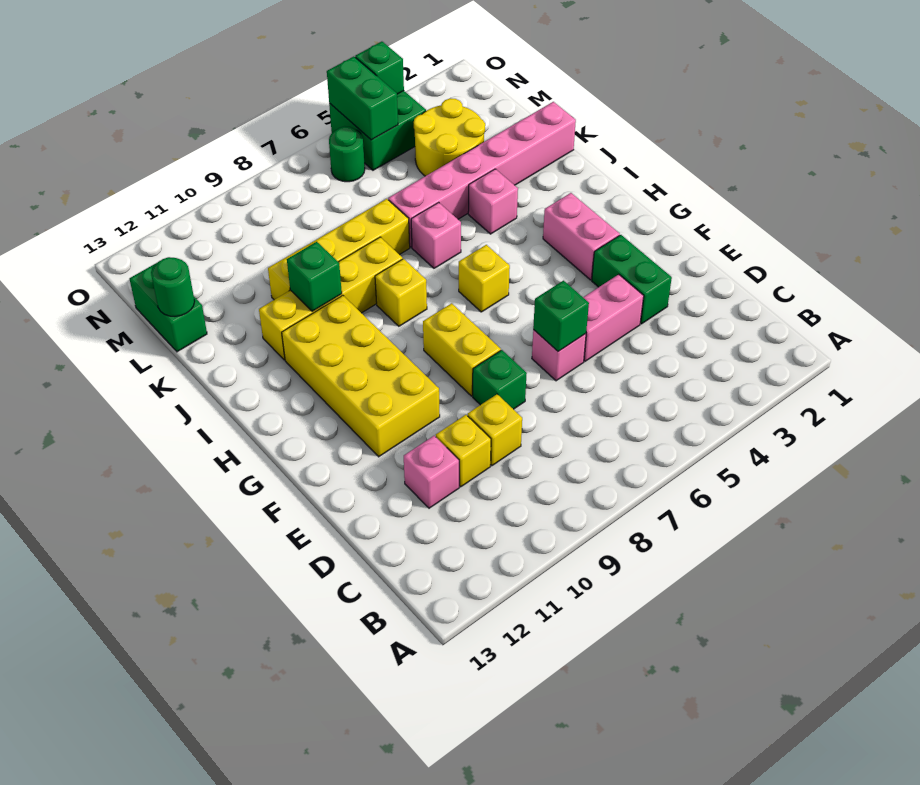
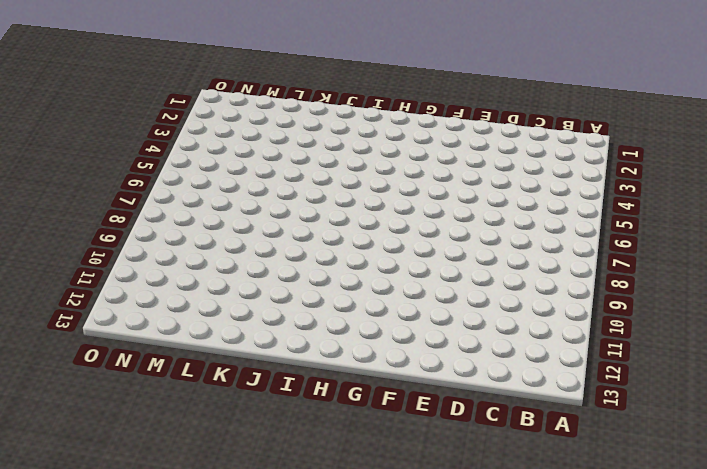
none -> yellow brick D9 level 1
none -> yellow brick D10 level 1
none -> pink brick D11 level 1

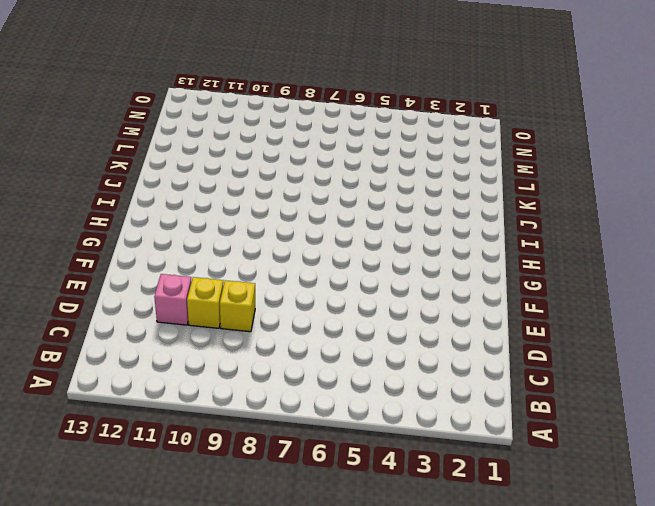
none -> green brick E3:F3 level 1
none -> pink brick E4:E5 level 1
none -> pink brick E6 level 1

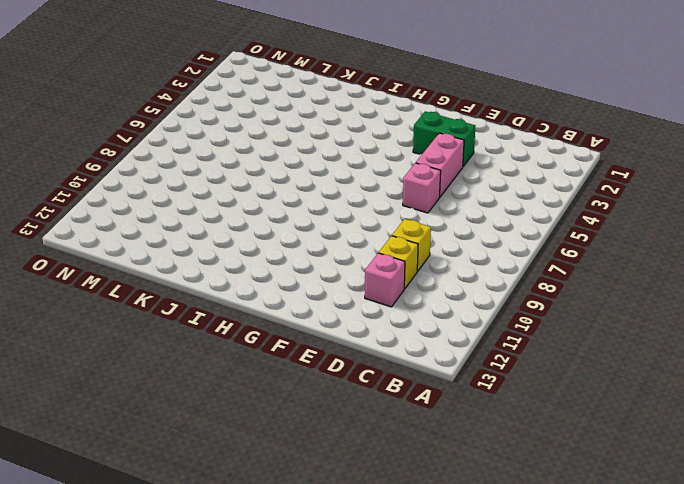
none -> green brick E8 level 1
none -> yellow brick F8:G8 level 1
none -> yellow brick F10:I11 level 1

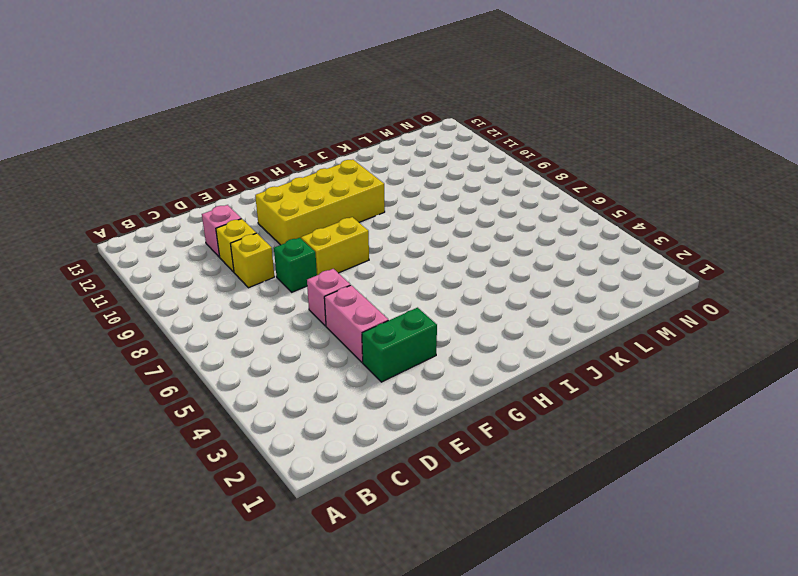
none -> pink brick G3:H3 level 1
none -> yellow brick H6 level 1
none -> yellow brick I8 level 1

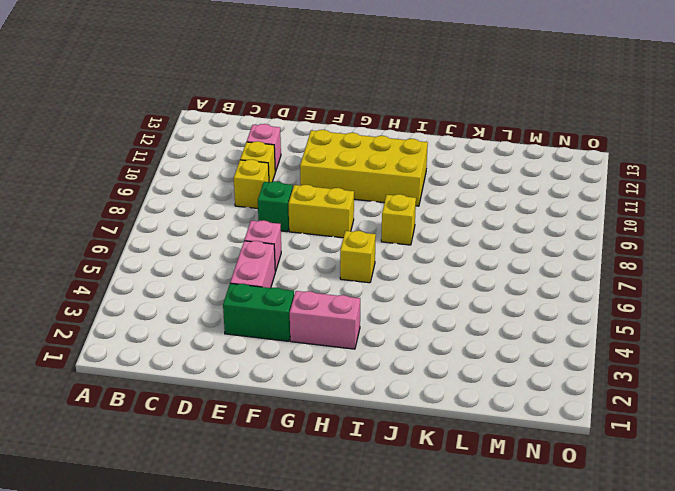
none -> pink brick J4 level 1
none -> pink brick J6 level 1
none -> yellow brick J8:J11 level 1

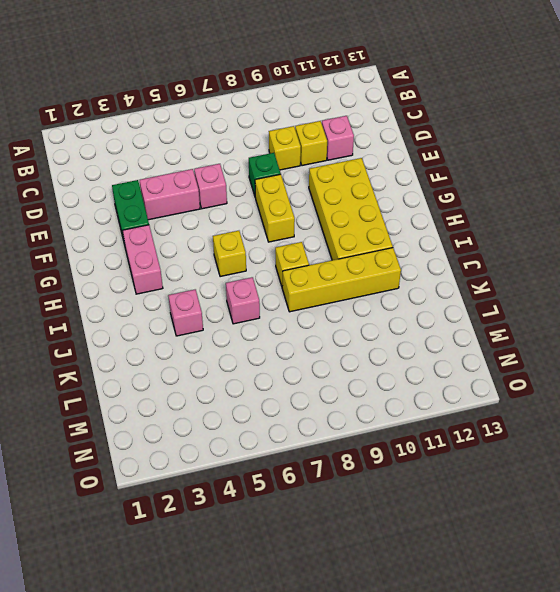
none -> pink brick K1:K6 level 1
none -> yellow brick K7:K10 level 1
none -> yellow round brick L3:M4 level 1

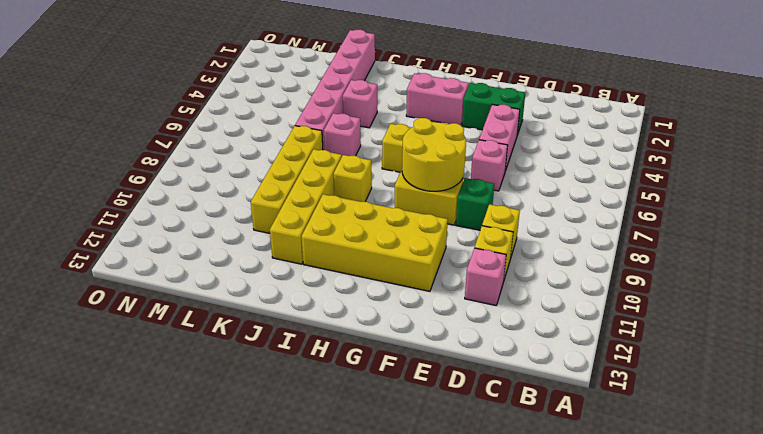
yellow round brick F7:G8 level 2 -> yellow round brick L3:M4 level 1
none -> green brick L13:M13 level 1
none -> green brick N4:O5 level 1
none -> green round brick N6 level 1

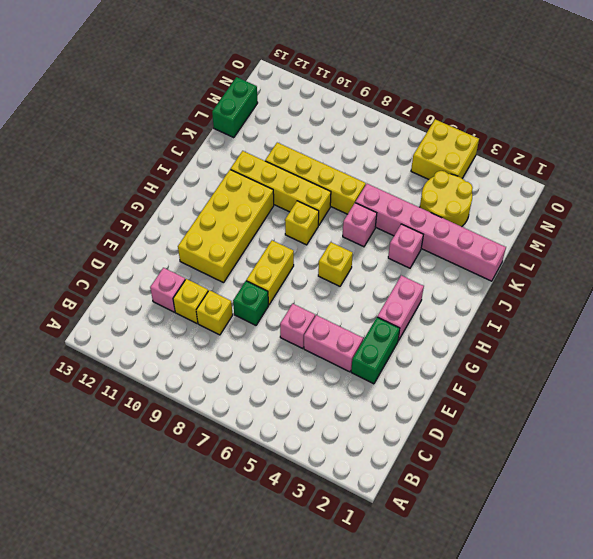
yellow brick N4:O5 level 1 -> green brick N4:O5 level 1
none -> green round brick N6 level 1
none -> green brick E6 level 2
none -> green brick J10 level 2

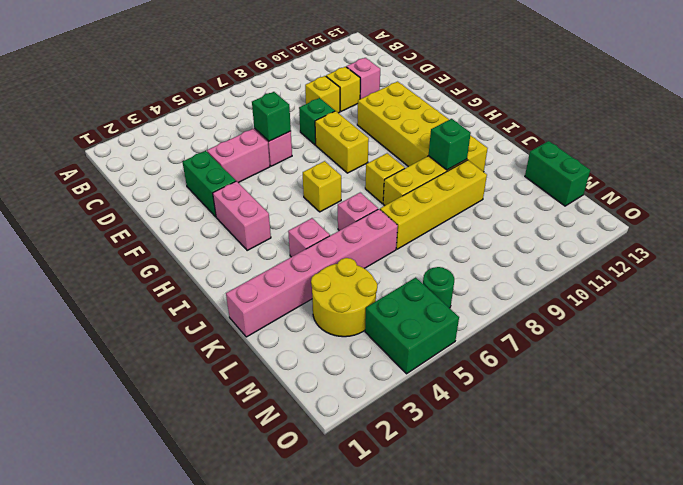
none -> green round brick L13 level 2
none -> green brick N5:O5 level 2
none -> green brick O4 level 2

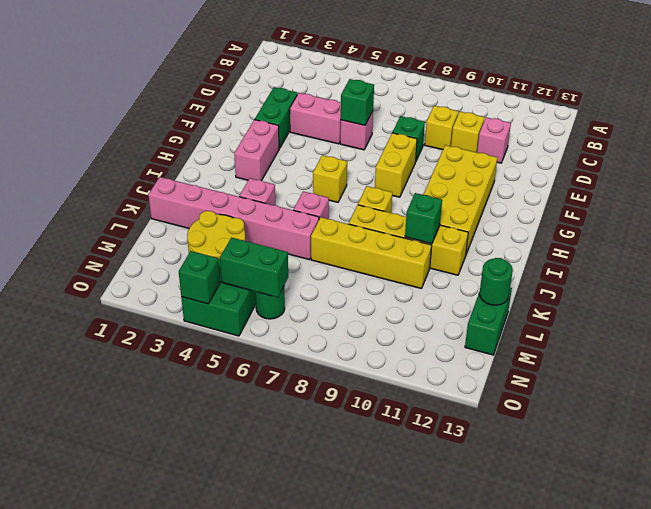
green brick N5:N6 level 2 -> green brick N5:O5 level 2

